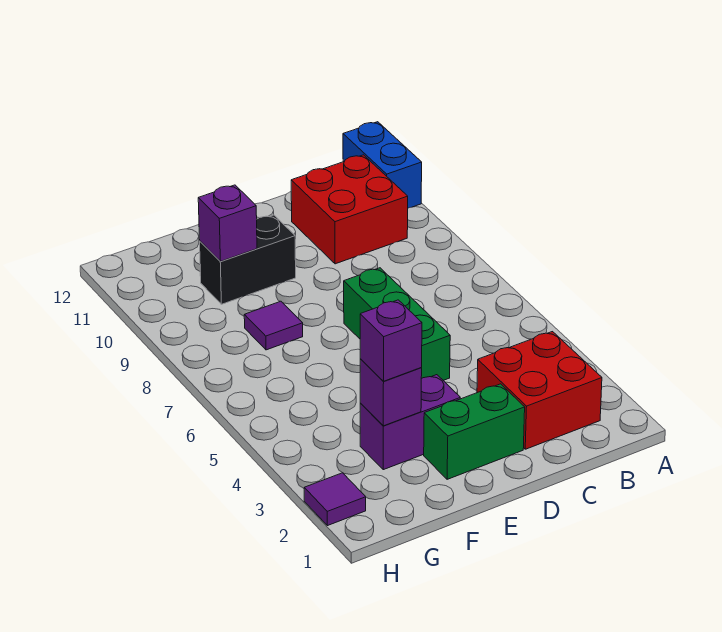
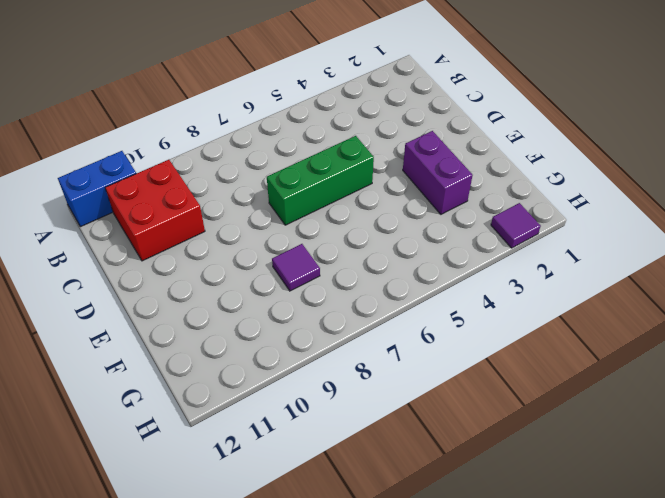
none -> red brick B2:C3 level 1
none -> green brick D2:E2 level 1
none -> black brick E10:F10 level 1

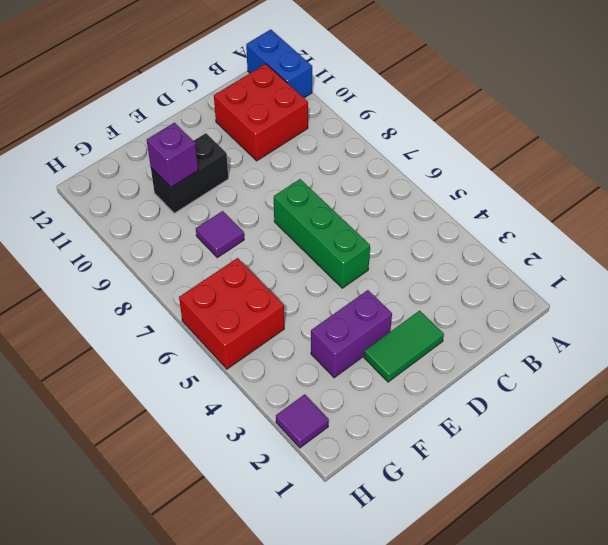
green tile D2:E2 level 1 -> green brick D2:E2 level 1
red brick G5:H6 level 1 -> red brick B2:C3 level 1
none -> purple brick F3 level 2
none -> purple brick F3 level 3

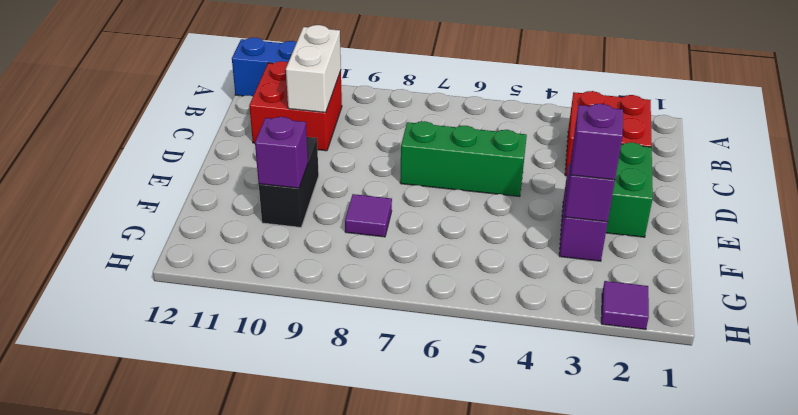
white brick B10:C10 level 2 -> none

